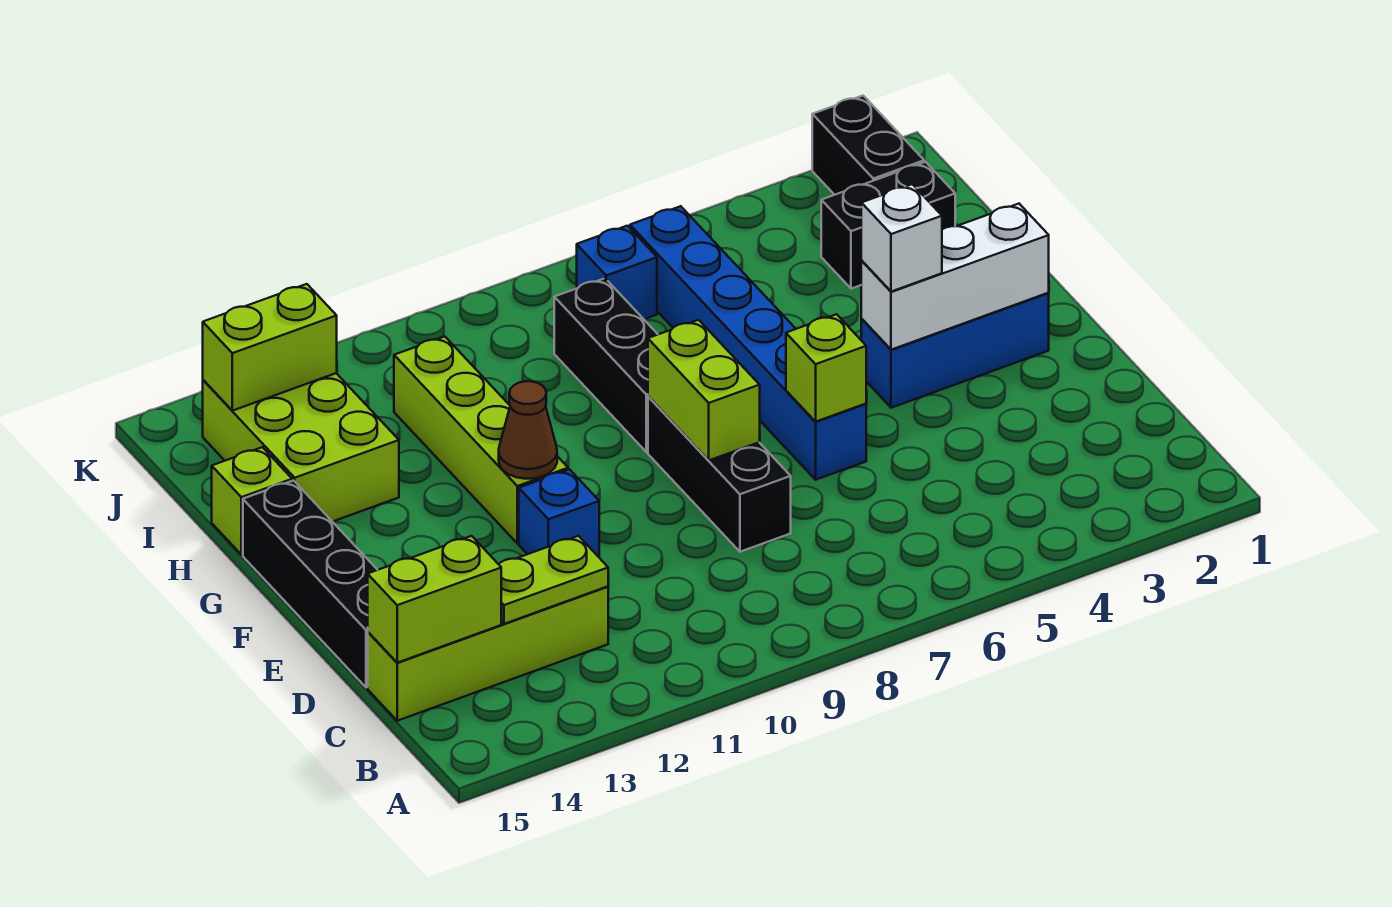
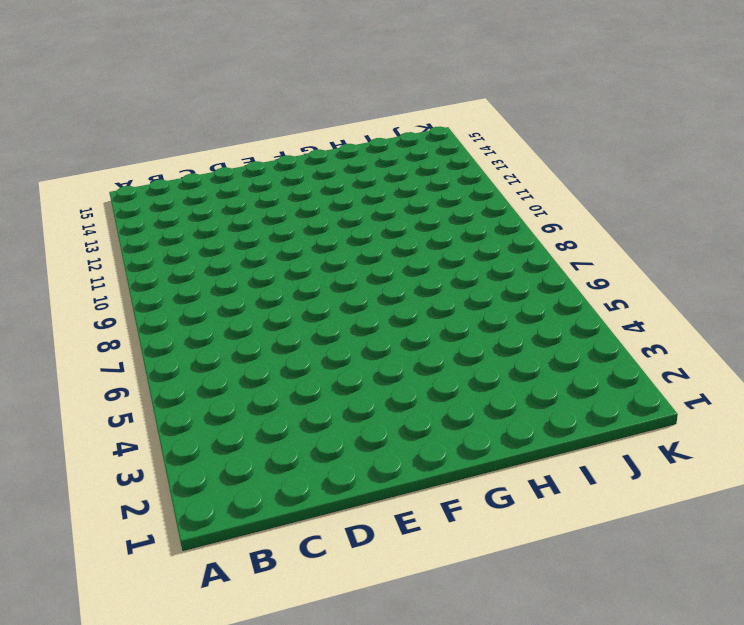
none -> lime brick C12:C15 level 1
none -> black brick D8:F8 level 1
none -> black brick D15:G15 level 1

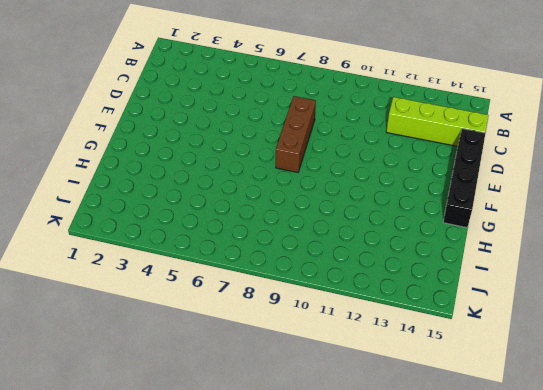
brown brick D8:F8 level 1 -> black brick D8:F8 level 1
none -> blue brick E6:J6 level 1
none -> blue brick E11 level 1
none -> blue brick F2:F4 level 1

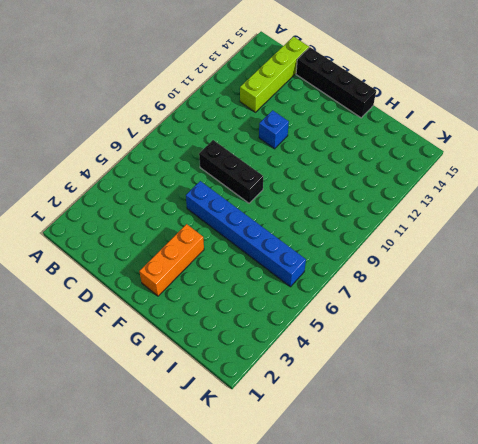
orange brick F2:F4 level 1 -> blue brick F2:F4 level 1
none -> lime brick F11:I11 level 1
none -> black brick G8:I8 level 1
none -> lime brick H13:J14 level 1

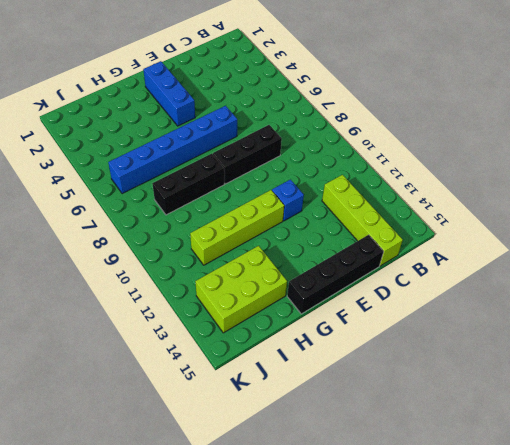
none -> lime brick H15 level 1
none -> black brick I2:I3 level 1
none -> black brick J2:K2 level 1

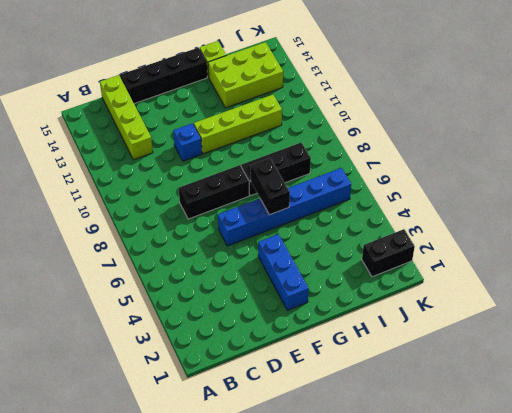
black brick G6:G7 level 2 -> black brick I2:I3 level 1
none -> blue brick J7 level 1
none -> lime plate C12:C13 level 2
none -> lime brick C14:C15 level 2

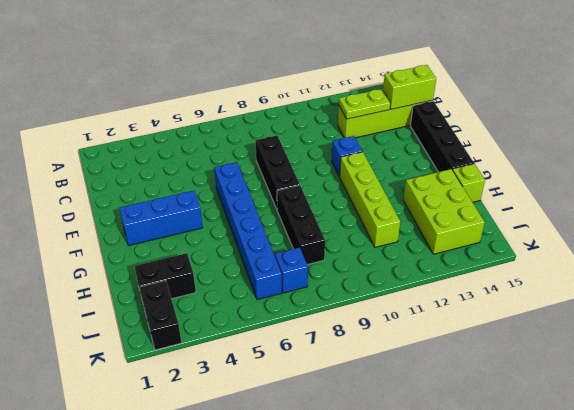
none -> lime brick E6 level 2
none -> lime brick E8:F8 level 2
none -> white brick F2:F4 level 2

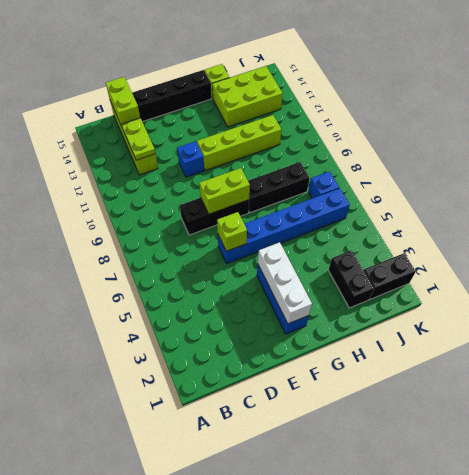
none -> brown cone F11 level 2
none -> lime brick J13:J14 level 2
none -> white brick F4 level 3

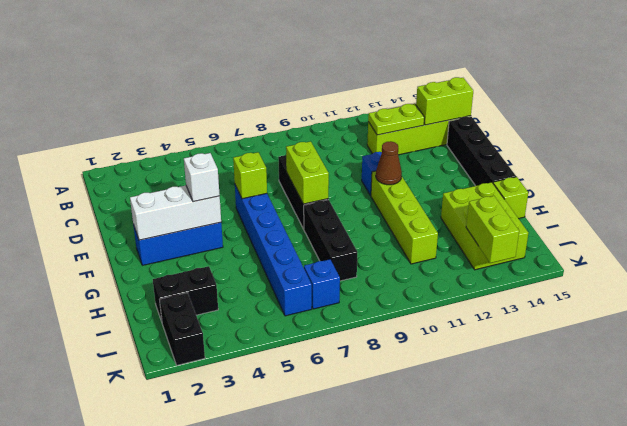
lime brick J13:K13 level 2 -> lime brick J13:J14 level 2

